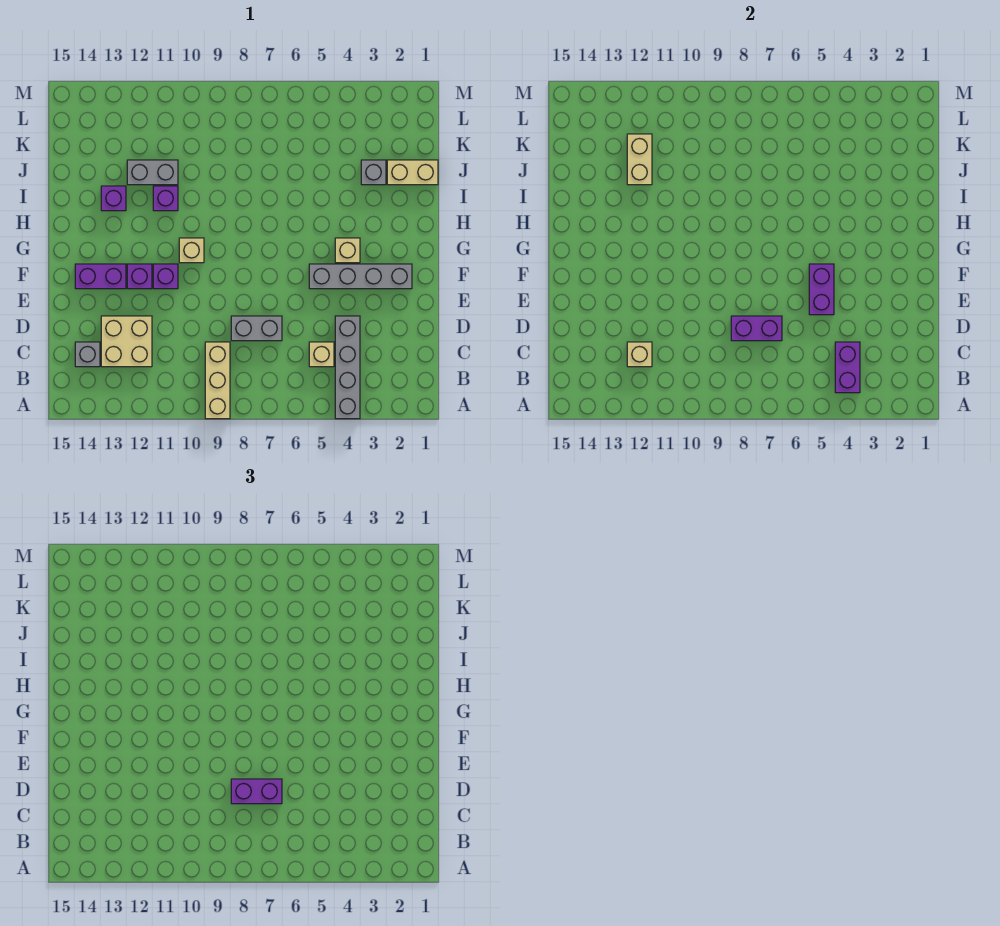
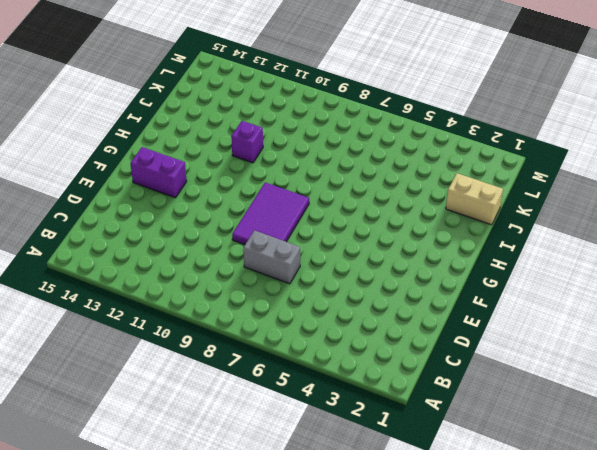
purple tile E8:G9 level 1 -> none
none -> grey brick A4:D4 level 1
none -> tan brick A9:C9 level 1
none -> tan brick C5 level 1

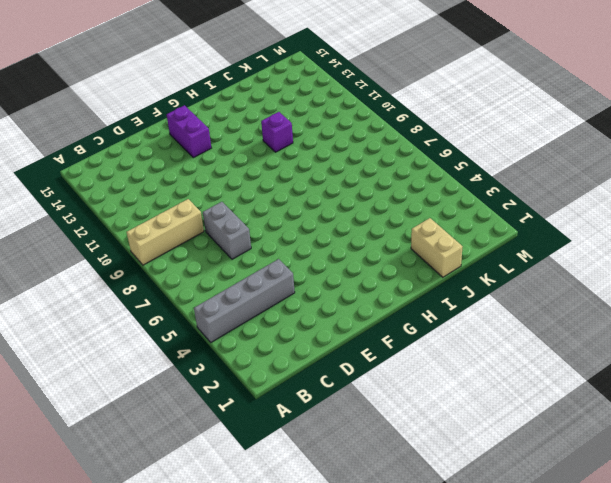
none -> tan brick C5 level 1
none -> tan brick C12:D13 level 1
none -> grey brick C14 level 1

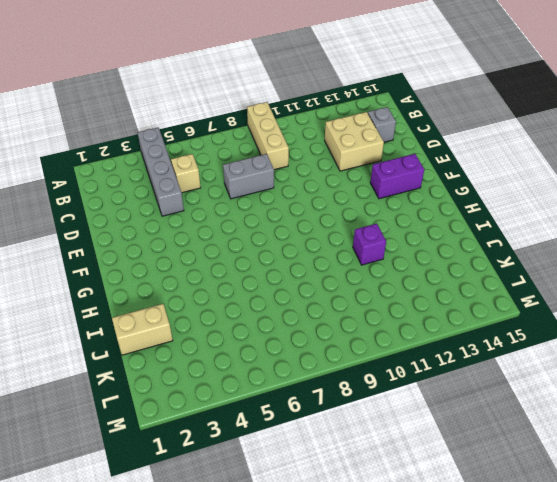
none -> grey brick F2:F5 level 1
none -> purple brick F11 level 1
none -> purple brick F12 level 1

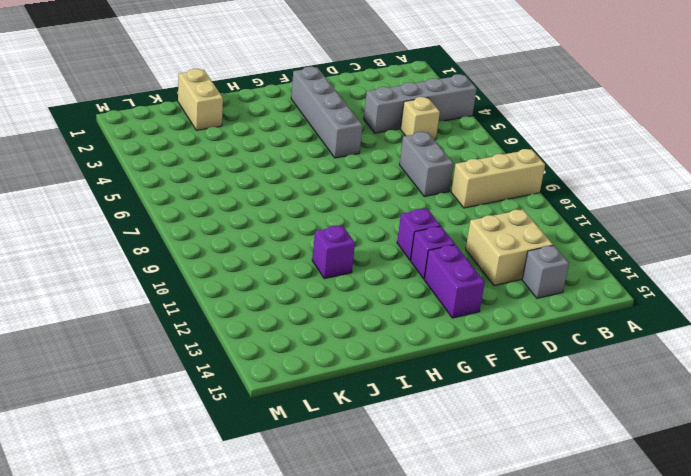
none -> tan brick G4 level 1
none -> tan brick G10 level 1
none -> purple brick I13 level 1

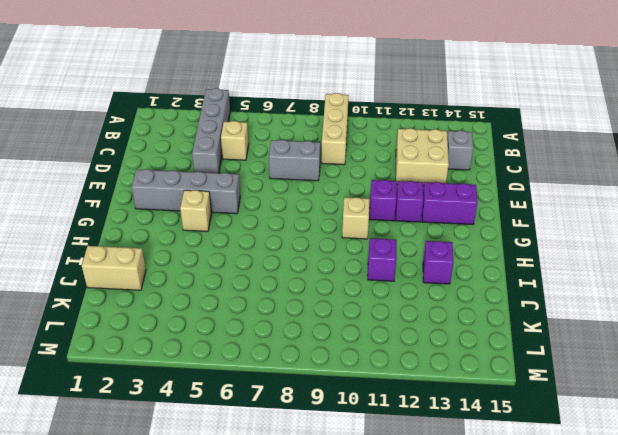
none -> grey brick J3 level 1
none -> grey brick J11:J12 level 1
none -> purple brick B4:C4 level 2

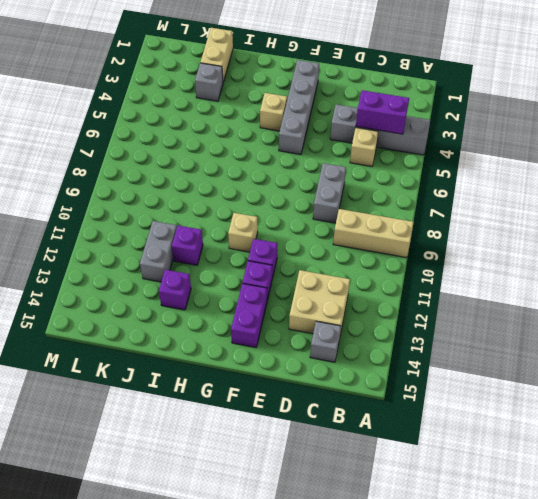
none -> tan brick C12 level 2
none -> purple brick D7:D8 level 2
none -> purple brick E5:F5 level 2

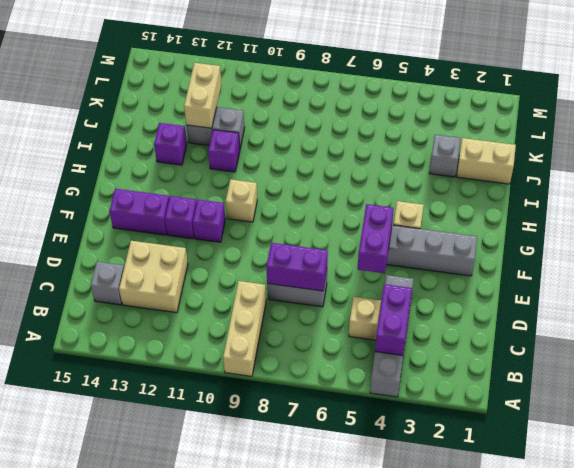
none -> tan brick C12 level 2
none -> purple brick D7:D8 level 3

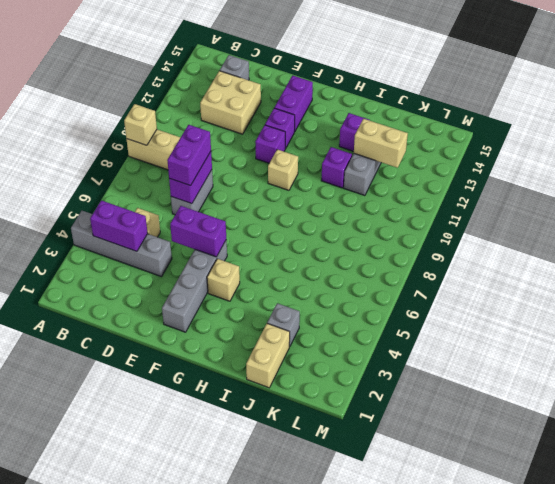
tan brick A9 level 2 -> tan brick C12 level 2

